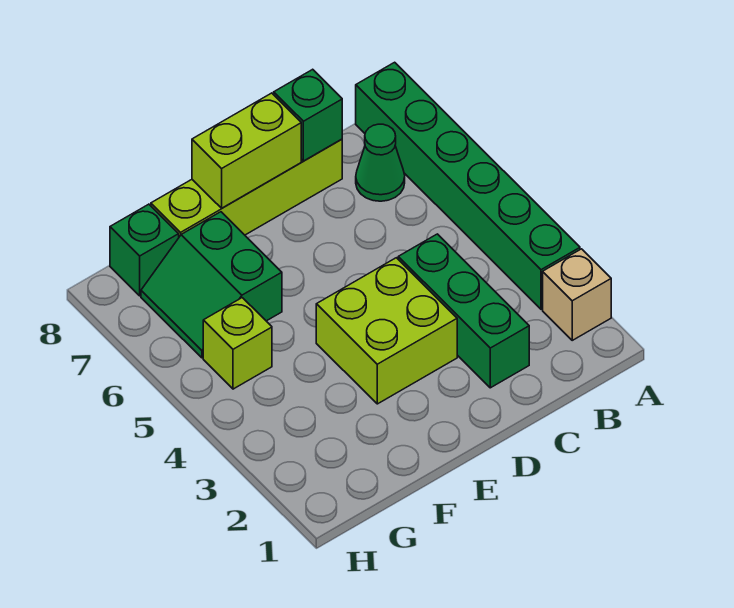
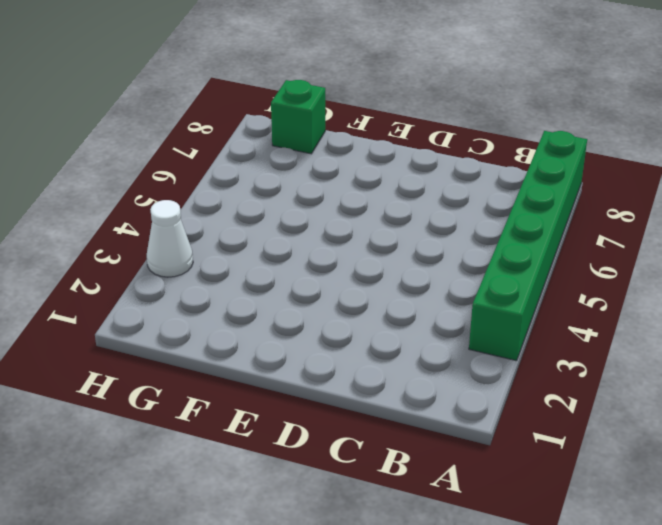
white cone H3 level 1 -> none
none -> tan brick A2 level 1
none -> green cone B7 level 1

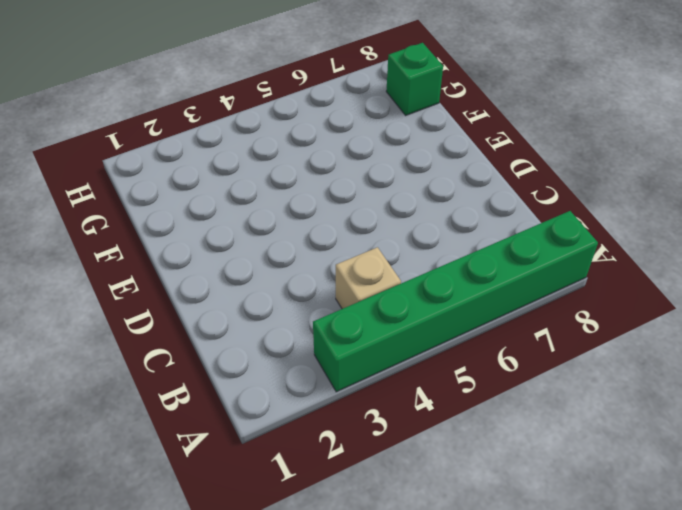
tan brick B4 level 1 -> tan brick A2 level 1
none -> green cone B7 level 1
none -> green brick C2:C4 level 1

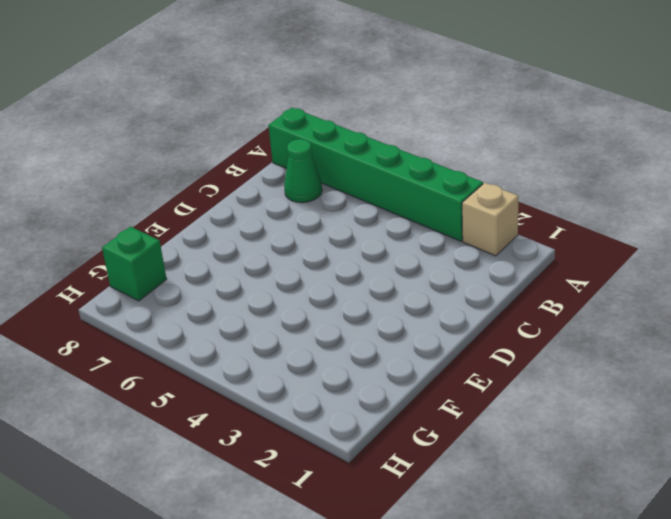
none -> green brick C2:C4 level 1
none -> lime brick C8:F8 level 1

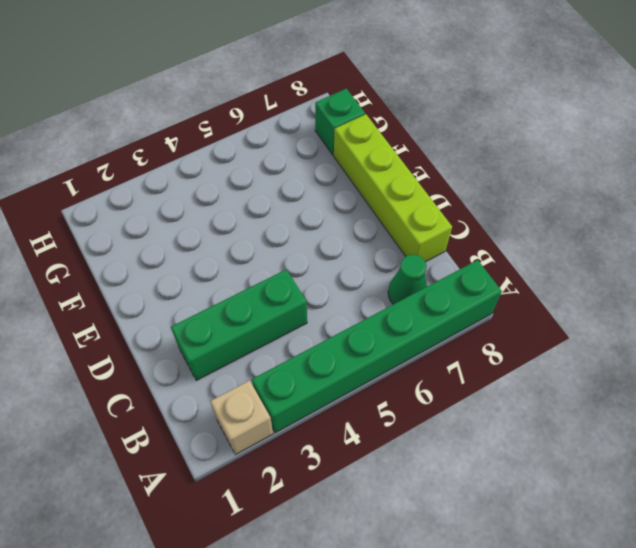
none -> lime brick D3:E4 level 1
none -> green slope F6:G7 level 1 top F

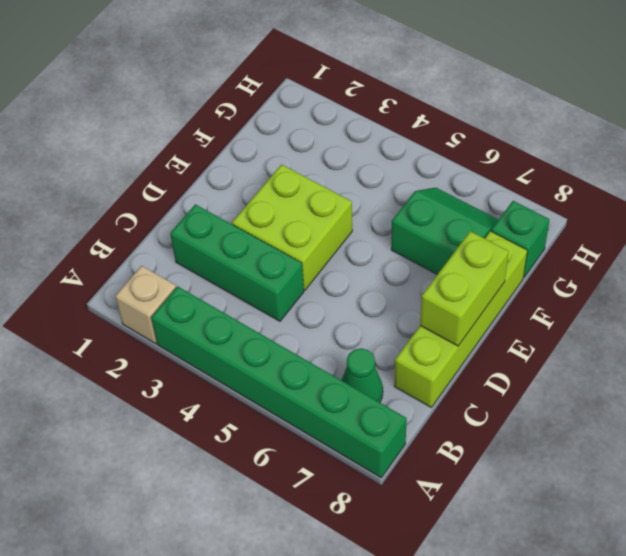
none -> lime brick G5 level 1
none -> green brick C8 level 2

